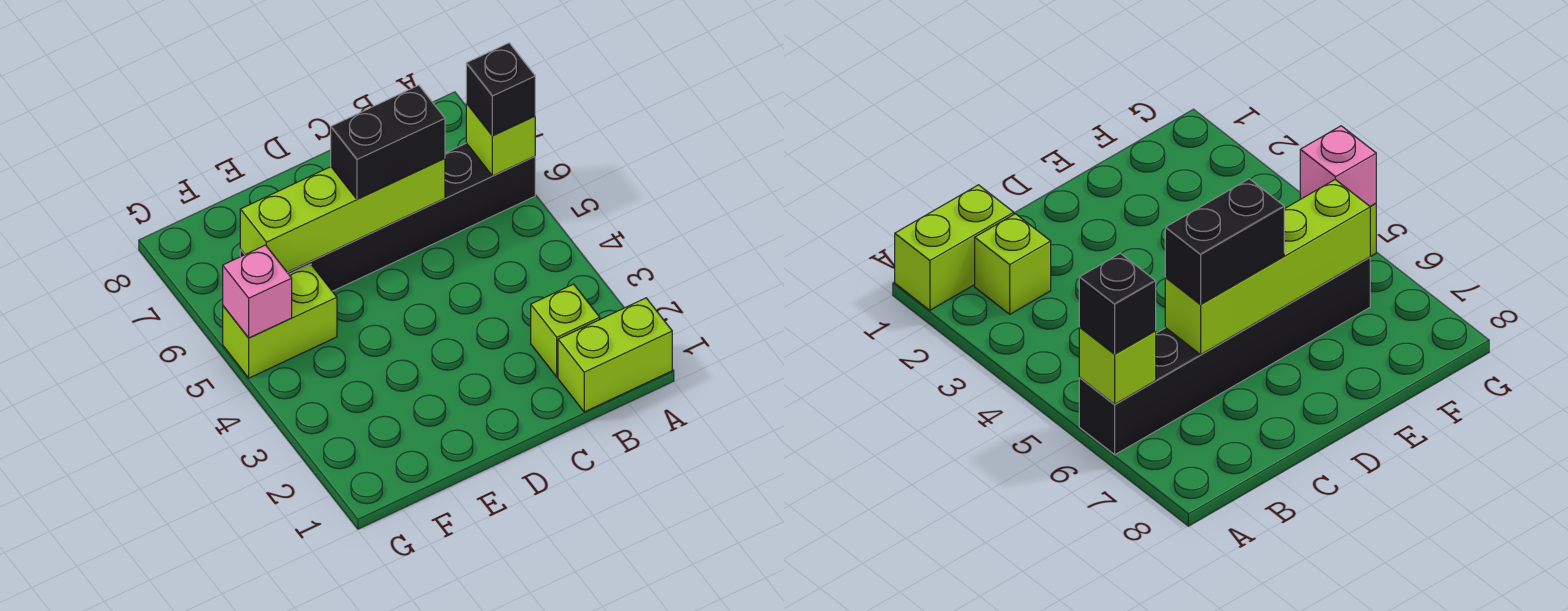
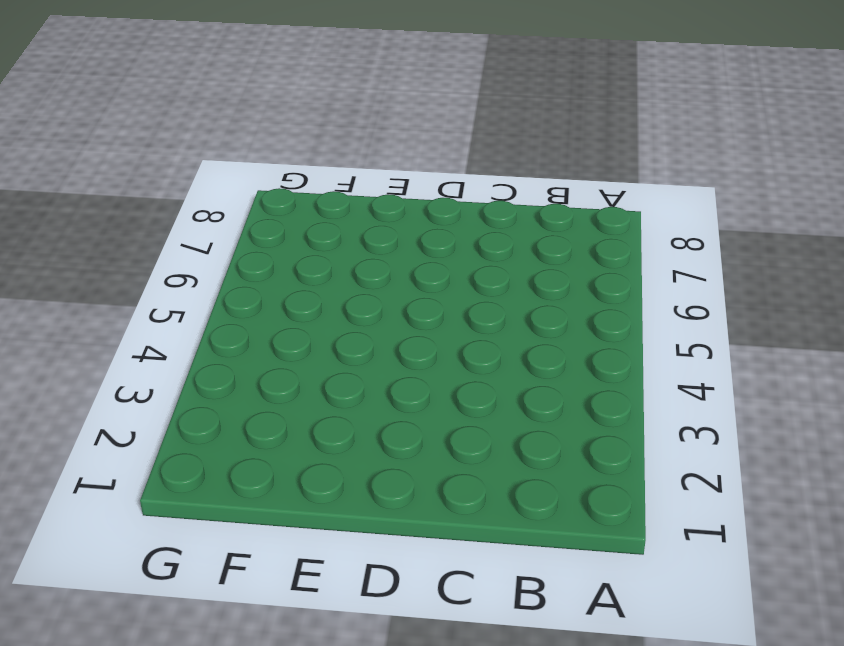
none -> lime brick A1:B1 level 1
none -> black brick A6:F6 level 1

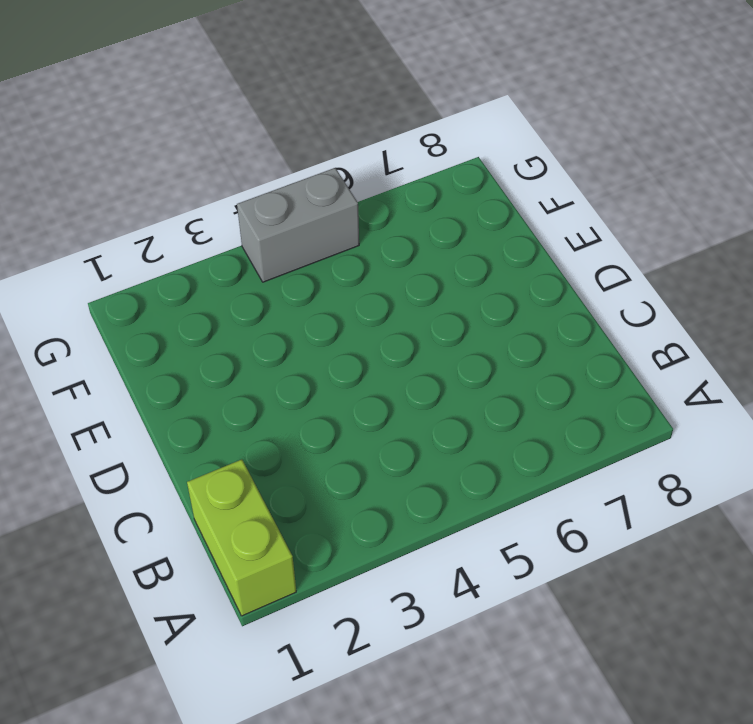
grey brick G4:G5 level 1 -> lime brick F5:G5 level 1
none -> black brick A6:F6 level 1
none -> lime brick B2 level 1

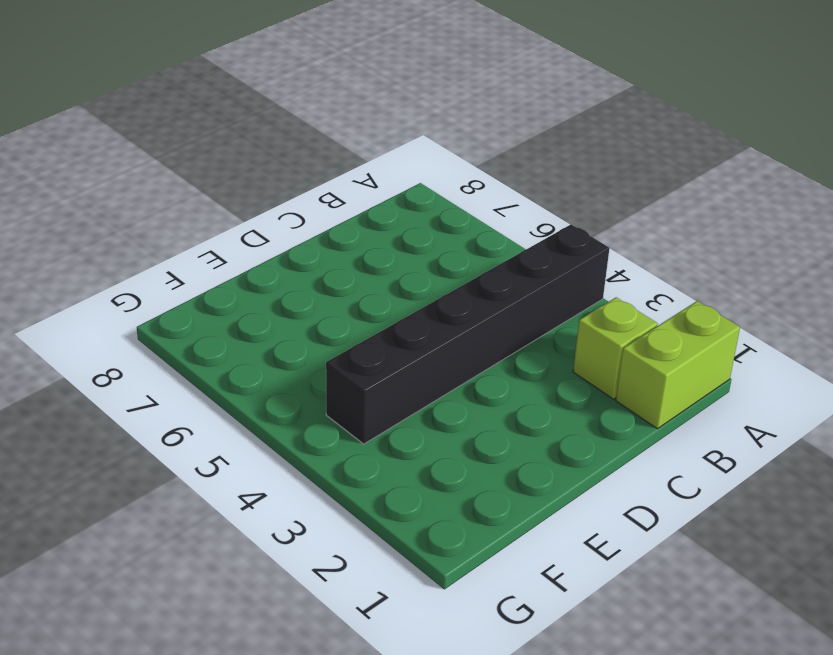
black brick A4:F4 level 1 -> black brick A6:F6 level 1
none -> lime brick F5:G5 level 1
none -> lime brick A6 level 2

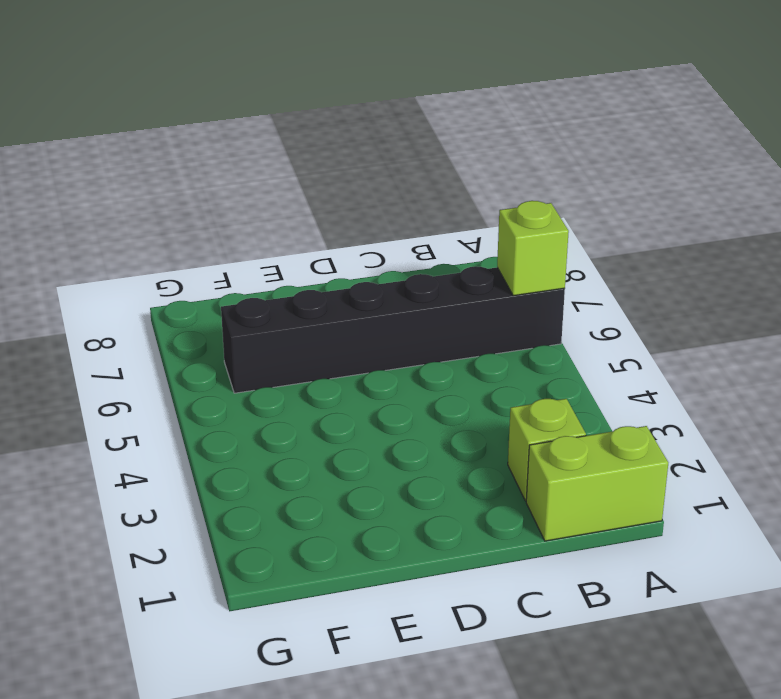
none -> lime brick F5:G5 level 1
none -> lime brick C6:F6 level 2

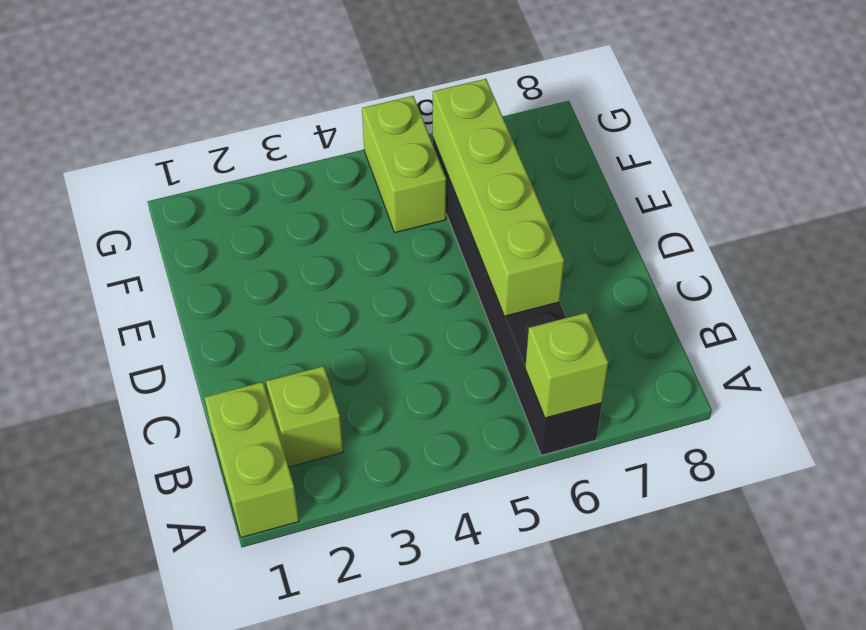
none -> pink brick G5 level 2
none -> black brick A6 level 3

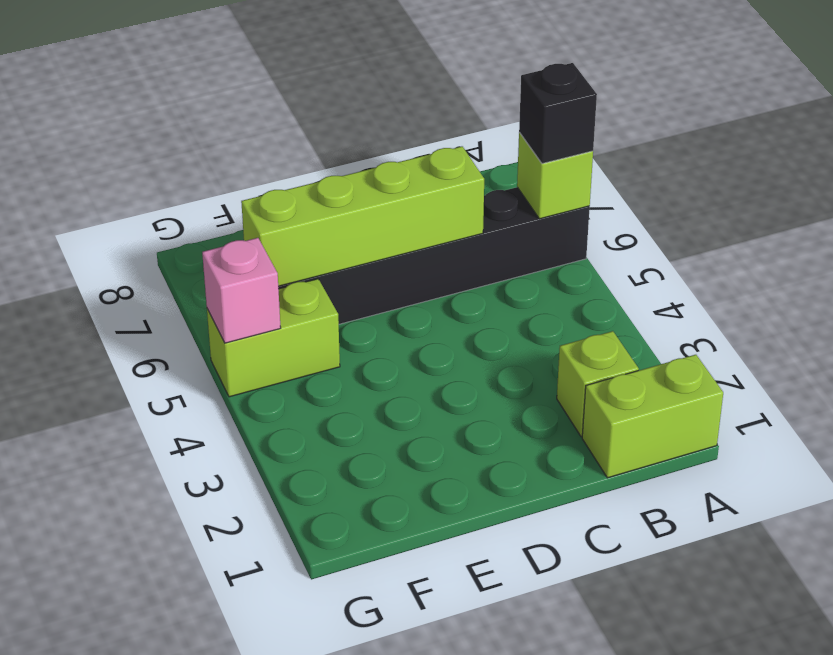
none -> black brick C6:D6 level 3

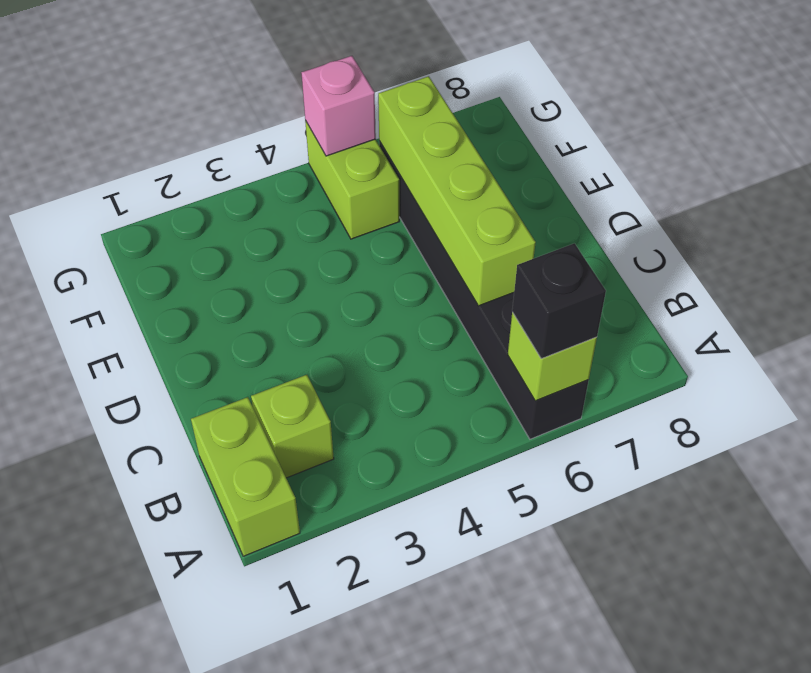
none -> black brick C6:D6 level 3

